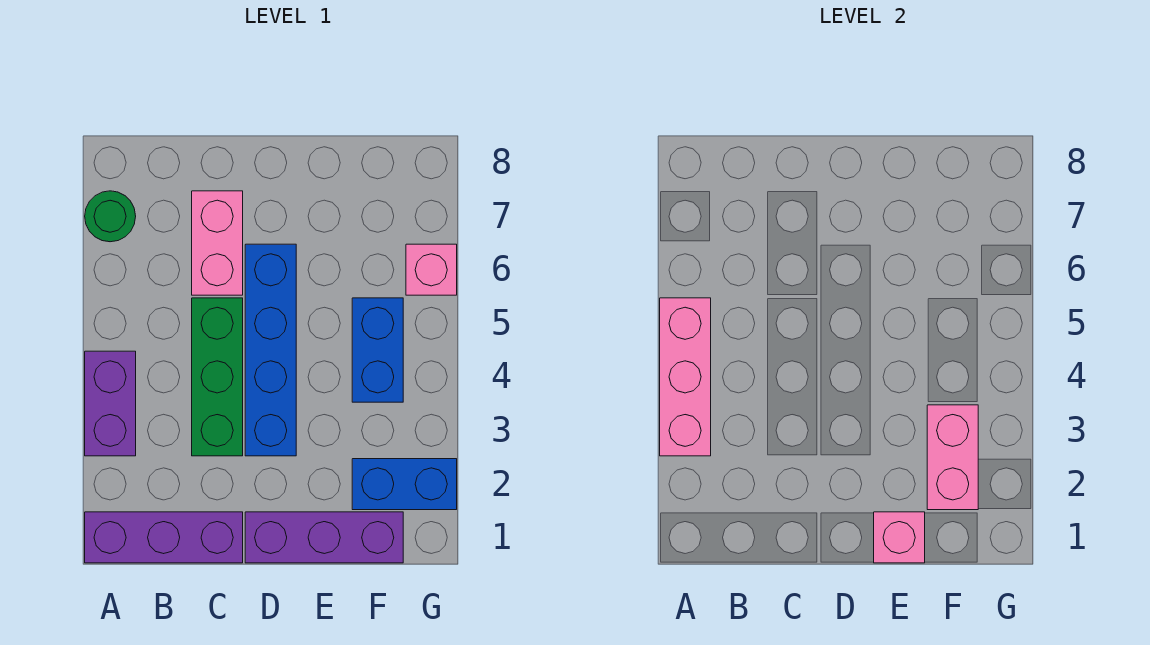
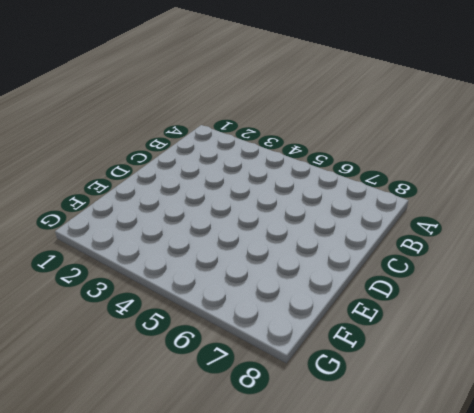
none -> purple brick A1:C1 level 1
none -> purple brick A3:A4 level 1
none -> green round brick A7 level 1

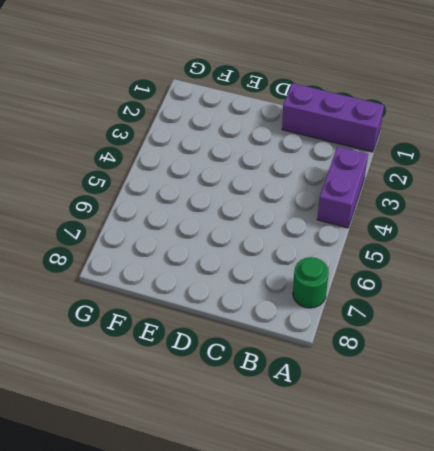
none -> green brick C3:C5 level 1
none -> pink brick C6:C7 level 1
none -> purple brick D1:F1 level 1

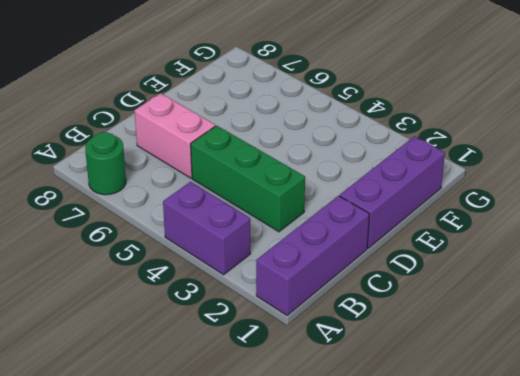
none -> blue brick D3:D6 level 1
none -> blue brick F2:G2 level 1
none -> blue brick F4:F5 level 1

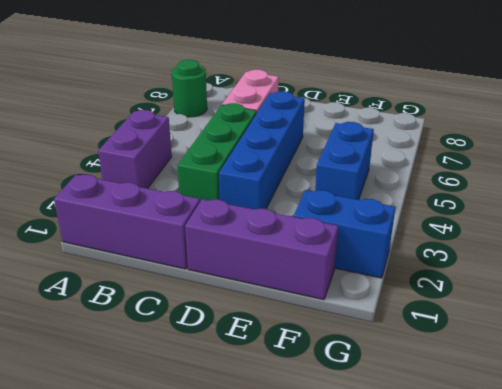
none -> pink brick G6 level 1
none -> pink brick A3:A5 level 2
none -> pink brick E1 level 2

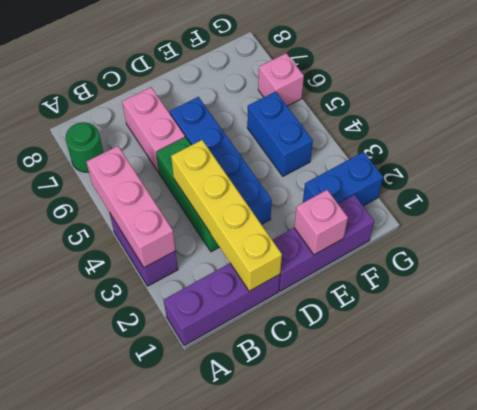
yellow brick C1:C4 level 2 -> none
none -> pink brick F2:F3 level 2

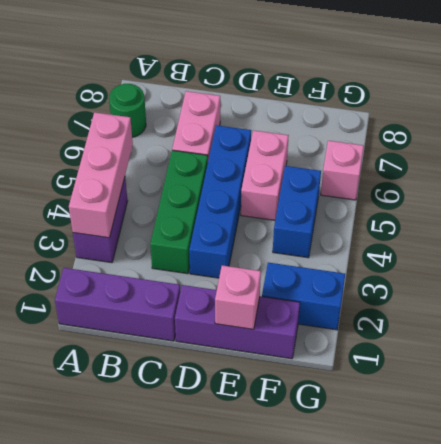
pink brick E5:E6 level 1 -> pink brick F2:F3 level 2

